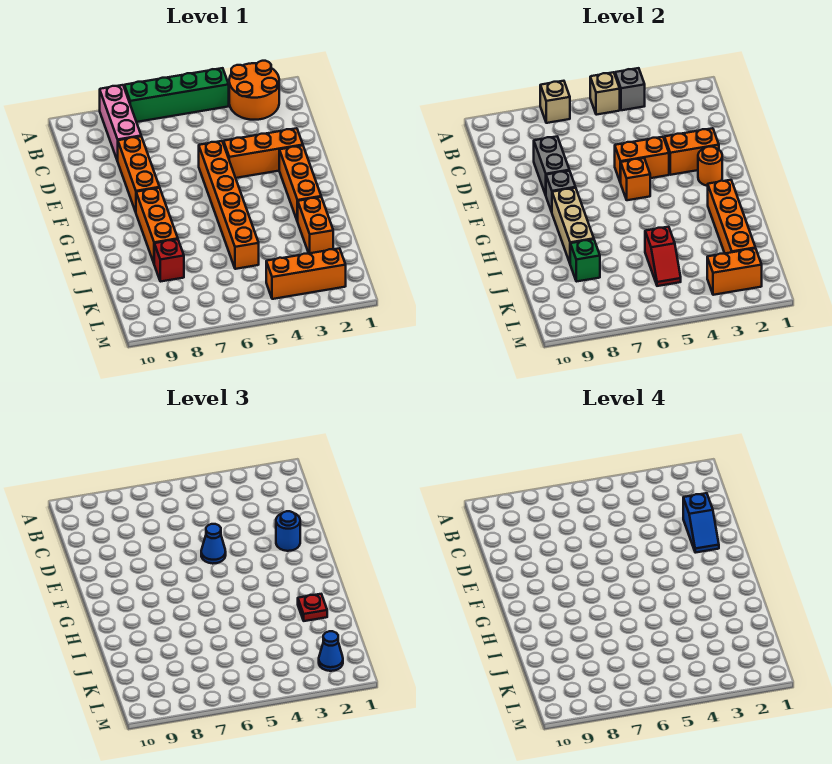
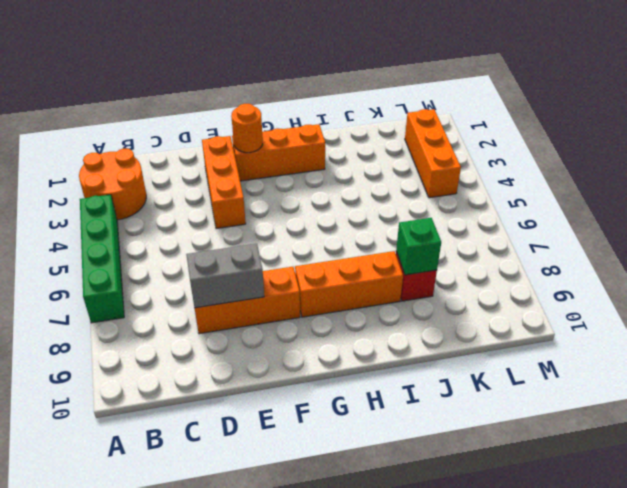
none -> pink brick A8:C8 level 1
none -> orange brick E5:J5 level 1
none -> orange brick I2:J2 level 1
none -> grey brick A4 level 2

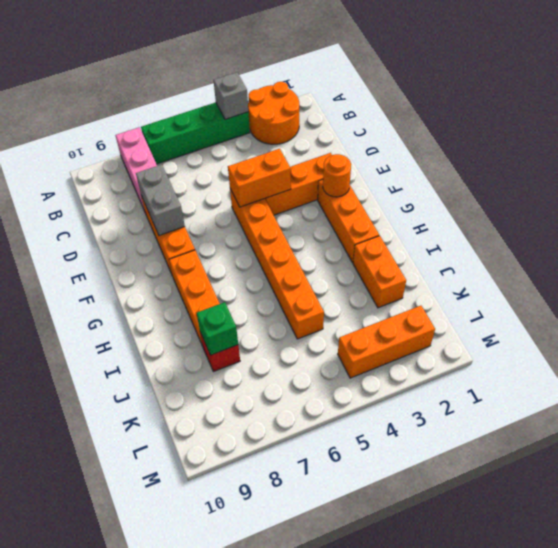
none -> tan brick A5 level 2
none -> tan brick A7 level 2
none -> orange brick E2:E3 level 2
none -> orange brick F5 level 2

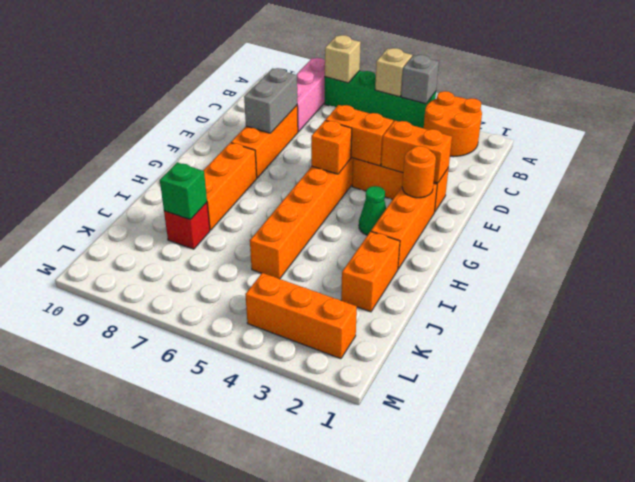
green cone G3 level 1 -> none
none -> grey brick F8 level 2
none -> tan brick G8:I8 level 2
none -> orange brick H2:K2 level 2
none -> red slope J5:K5 level 2 top J

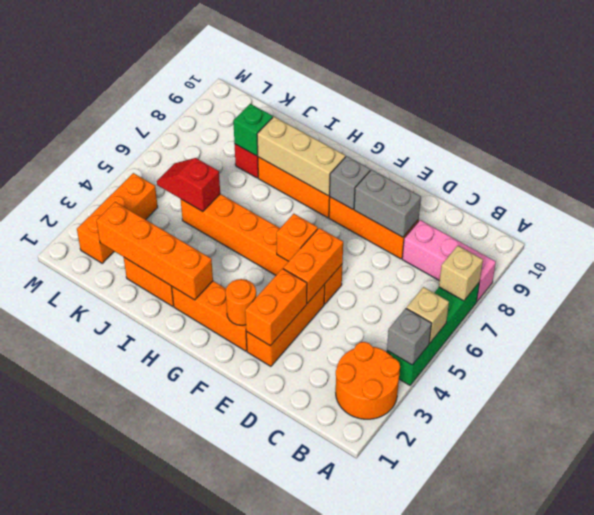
none -> orange brick L2:L3 level 2
none -> blue round brick E2 level 3
none -> blue cone E5 level 3
none -> red plate I2 level 3

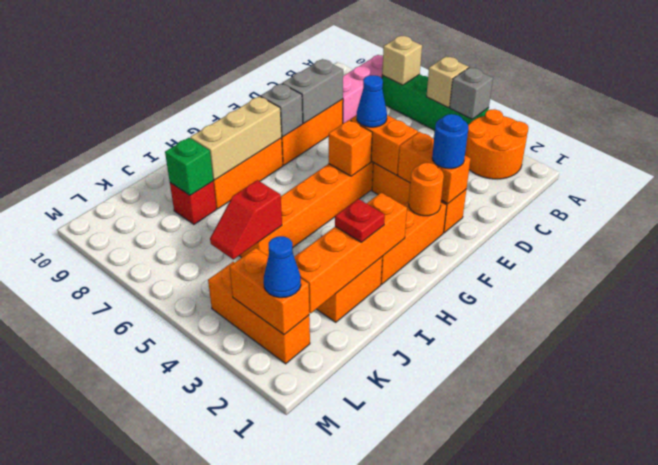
none -> blue slope D2:E2 level 4 top D

